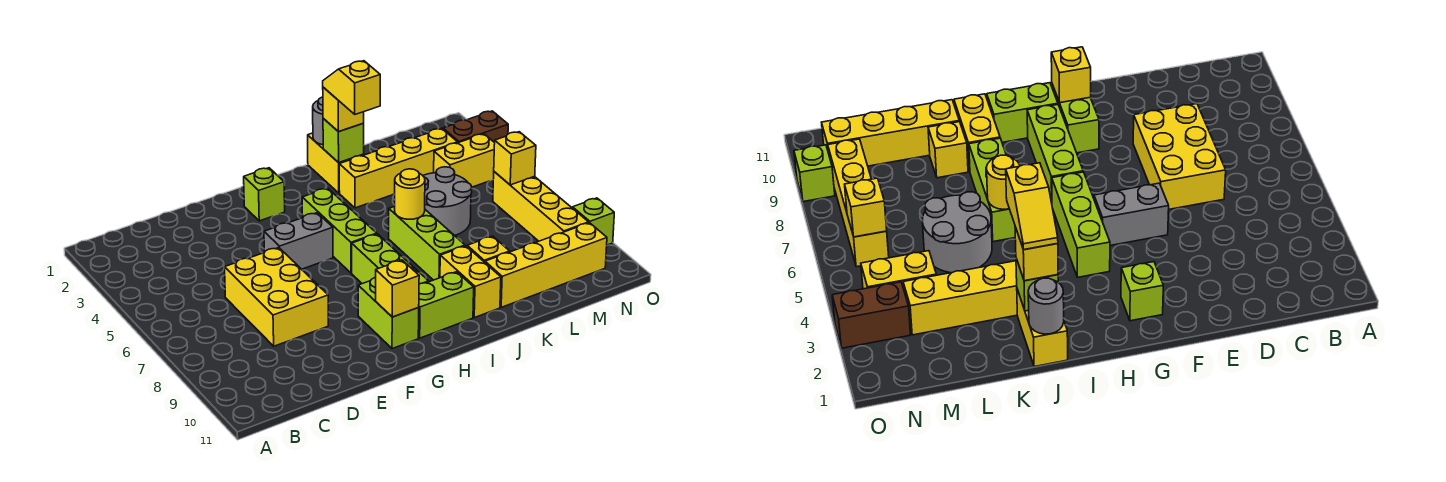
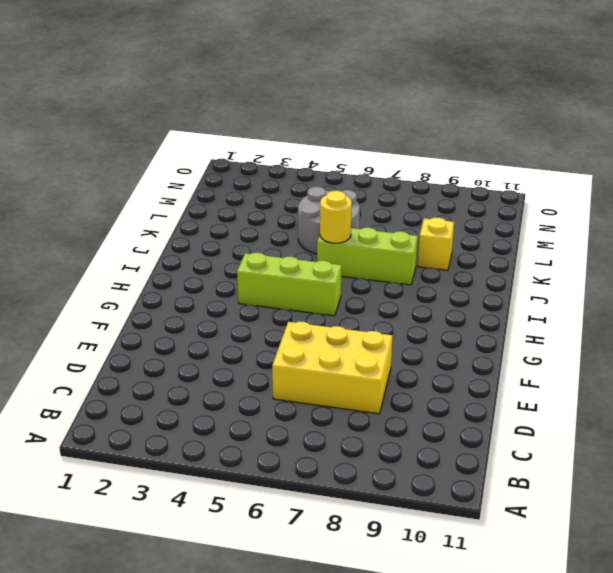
none -> grey brick F5:G5 level 1
none -> lime brick G2 level 1
none -> lime brick G9:G10 level 1

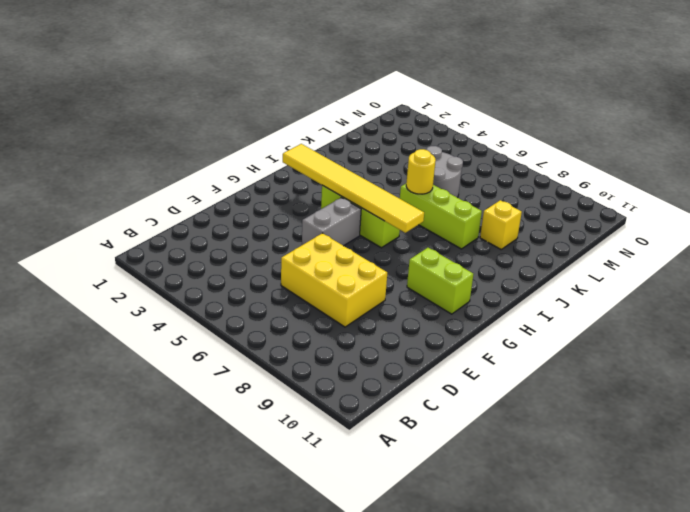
yellow tile H2:H7 level 2 -> none
none -> lime brick G2 level 1
none -> lime brick H7:H9 level 1
none -> lime brick H10:I10 level 1

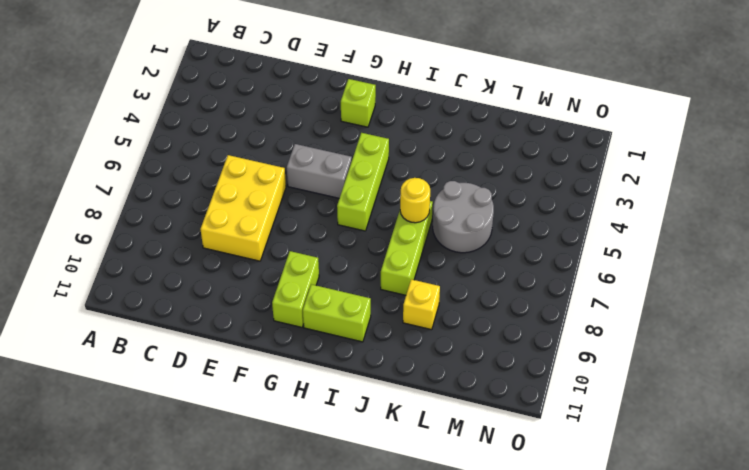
none -> lime brick H7:H9 level 1
none -> yellow brick J1:J2 level 1
none -> yellow brick J3:M3 level 1

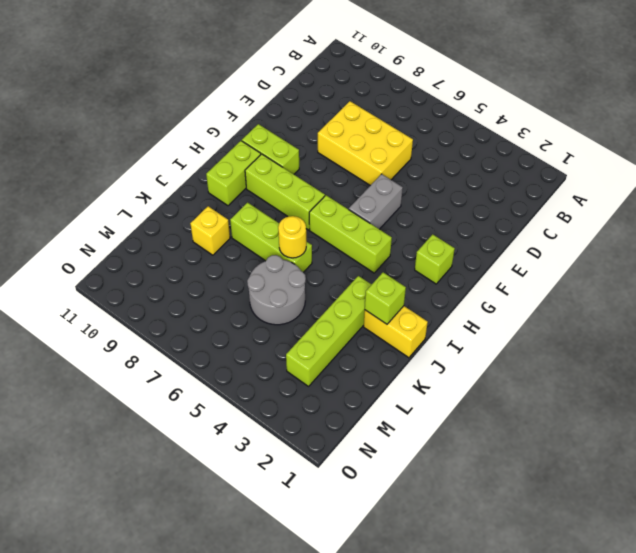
lime brick J3:M3 level 1 -> yellow brick J3:M3 level 1
none -> yellow brick J9:J10 level 1
none -> yellow brick K10:N10 level 1
none -> yellow brick M4:N4 level 1

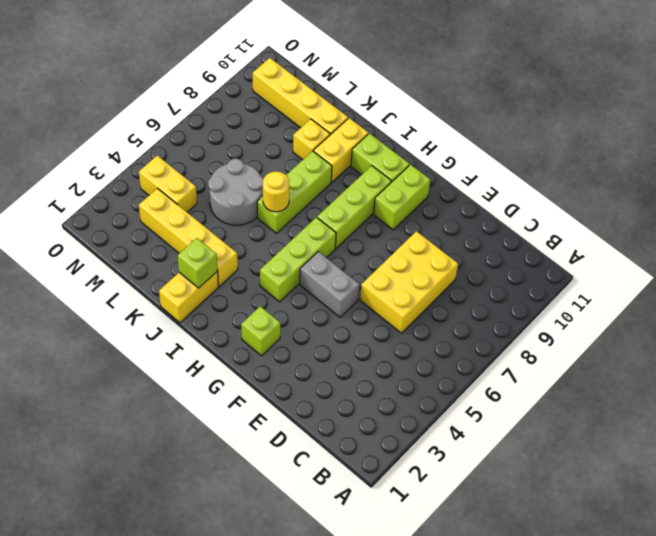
none -> brown brick N3:O3 level 1
none -> yellow brick N6:N9 level 1
none -> lime brick O9 level 1

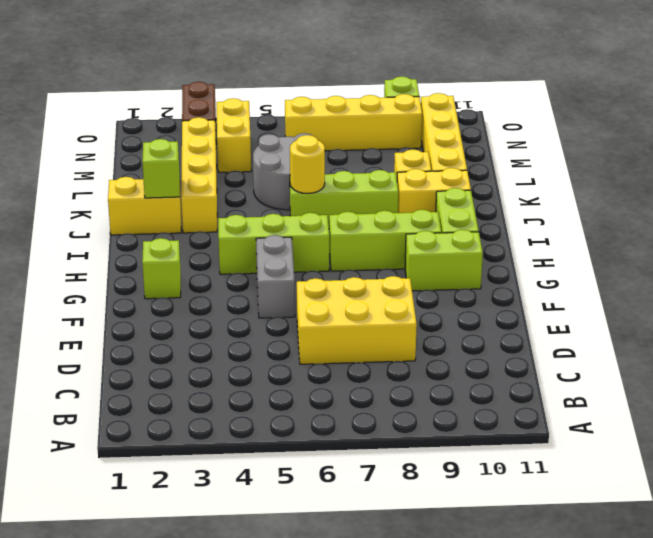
none -> yellow brick G10 level 2
none -> grey round brick J1 level 2
none -> yellow brick N6 level 2

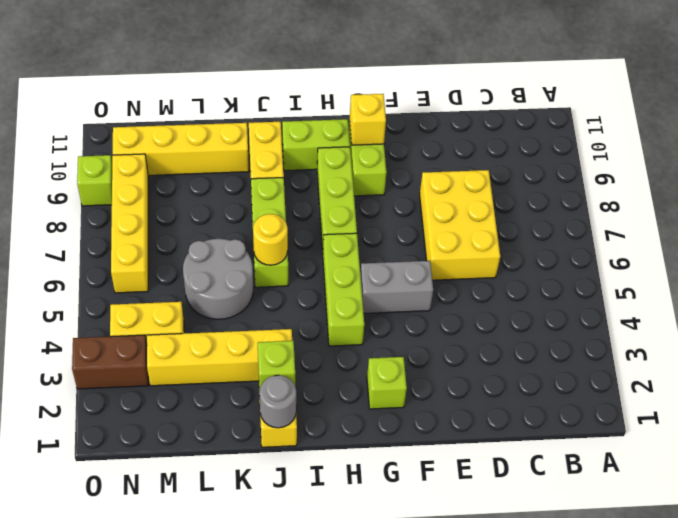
none -> yellow brick K9 level 1
none -> yellow brick N6 level 2
none -> yellow brick J2 level 3

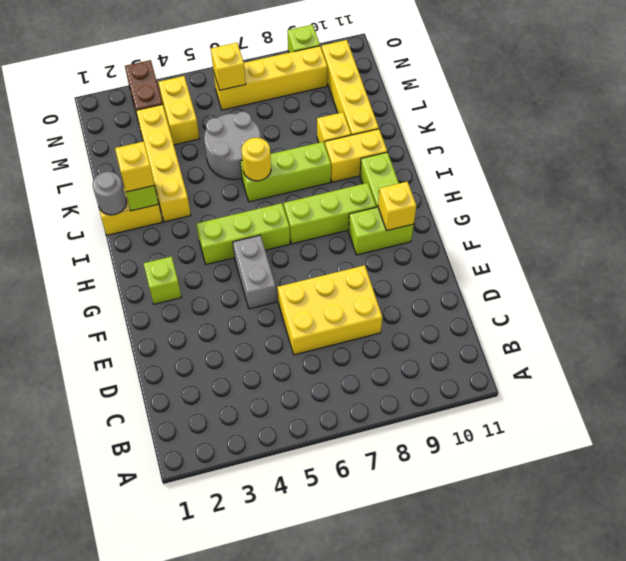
none -> yellow slope J2:J3 level 4 top 3

